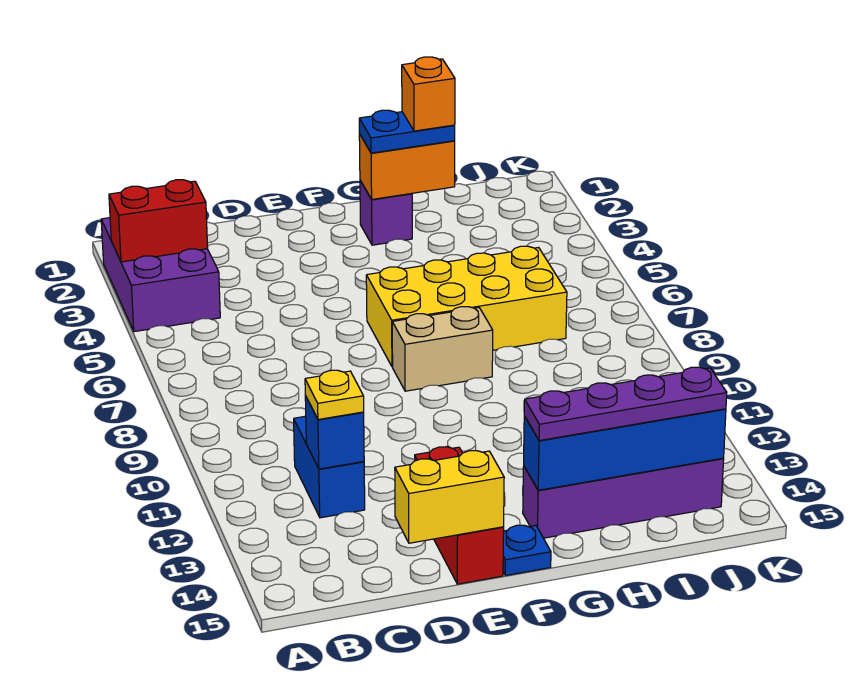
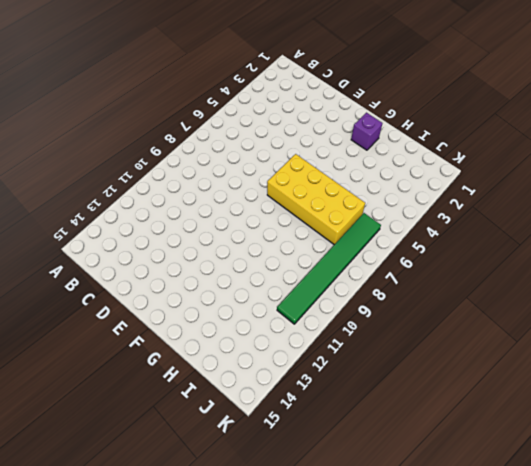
green tile J6:J11 level 1 -> none
none -> purple brick A2:B4 level 1
none -> blue brick C11:C12 level 1
none -> red brick E13:E15 level 1

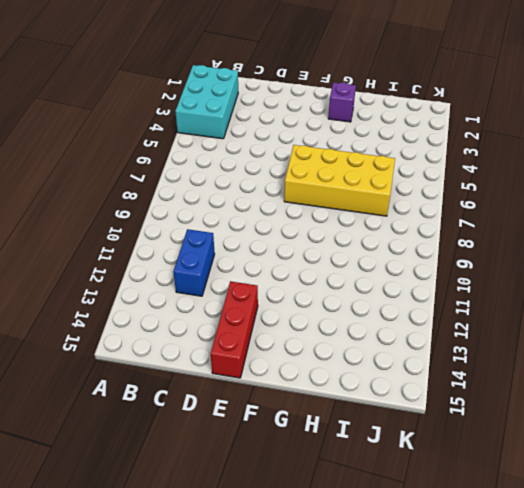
cyan brick A2:B4 level 1 -> purple brick A2:B4 level 1
none -> tan brick F8:G8 level 1
none -> blue plate F15 level 1
none -> purple brick G14:J14 level 1

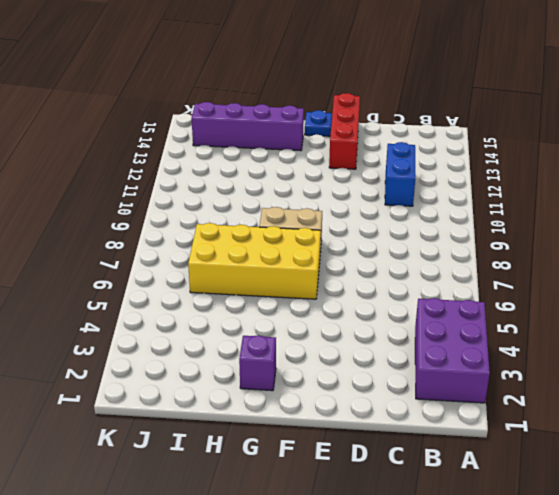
none -> red brick A3:B3 level 2
none -> blue brick C12 level 2
none -> yellow brick D15:E15 level 2

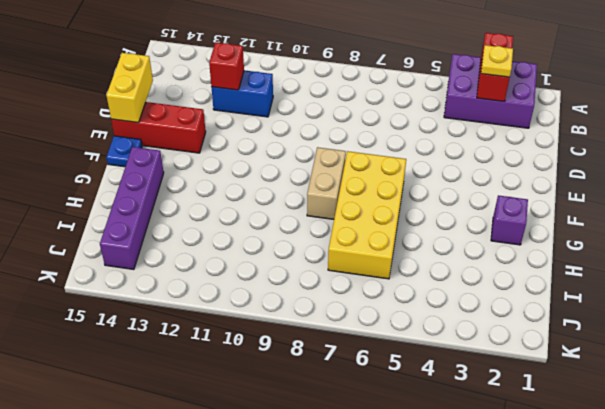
yellow plate B3 level 3 -> yellow plate C12 level 3
red brick C12 level 2 -> blue brick C12 level 2
none -> orange brick G2:H2 level 2
none -> blue brick G14:J14 level 2
none -> blue plate G2:H2 level 3

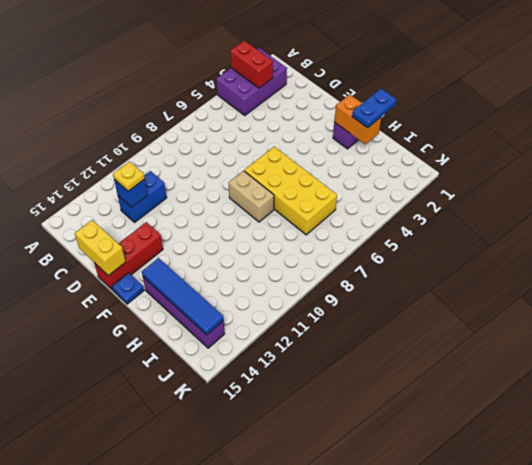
blue tile G14:J14 level 2 -> blue brick G14:J14 level 2
blue plate H1:H2 level 3 -> blue plate G2:H2 level 3
none -> purple plate G14:J14 level 3
none -> orange brick H2 level 4

